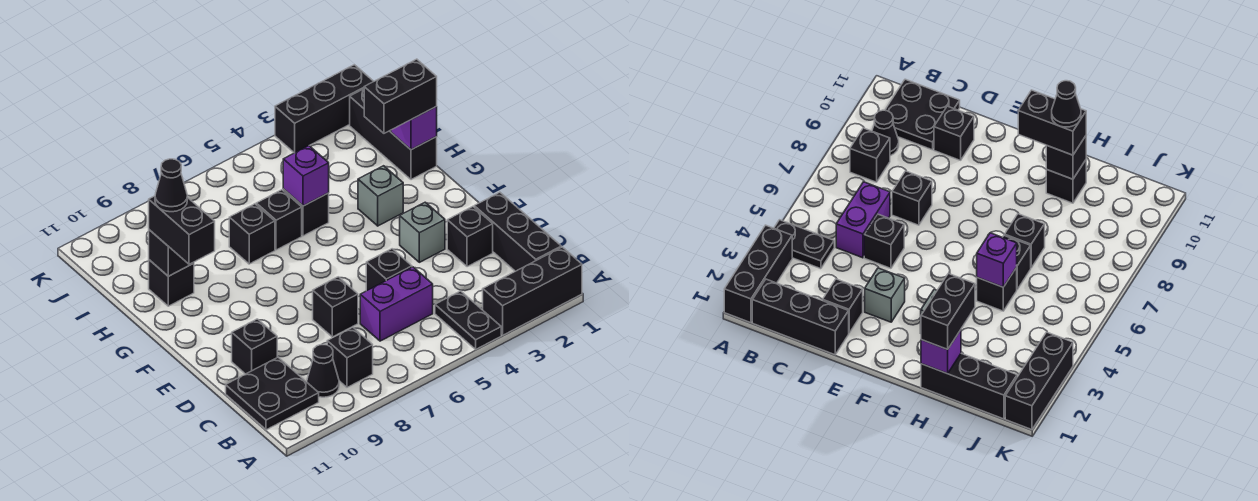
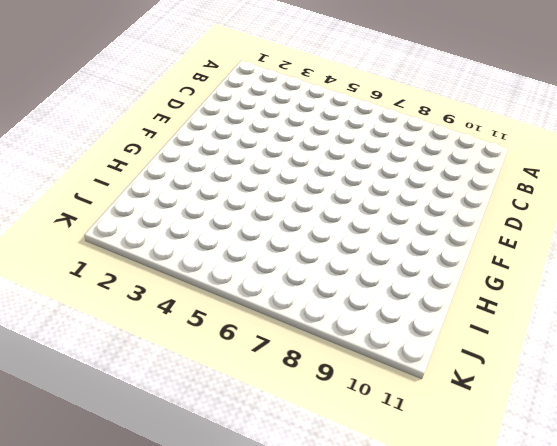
none -> black brick A1:A3 level 1
none -> black plate A4:B4 level 1
none -> black brick B1:D1 level 1

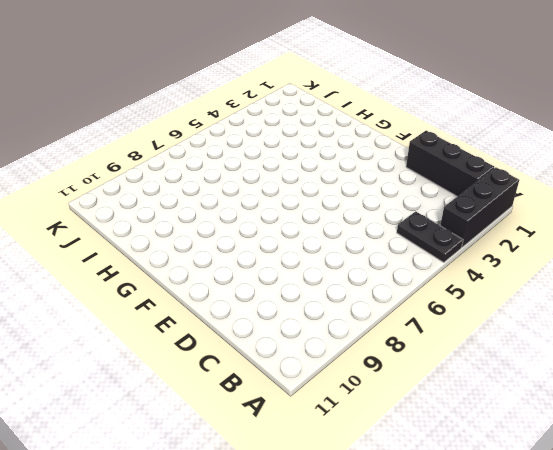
none -> black brick B8 level 1
none -> black cone B9 level 1
none -> black plate B10:C11 level 1

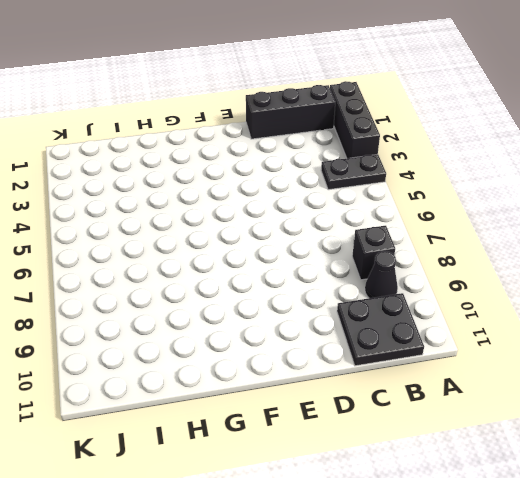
none -> purple brick C5:C6 level 1
none -> black brick D2 level 1
none -> black brick D5 level 1

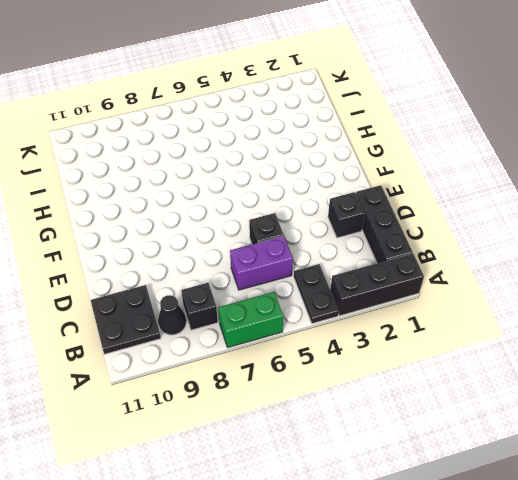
green brick A6:A7 level 1 -> none
none -> black brick D7 level 1
none -> black brick D10 level 1
none -> grey brick E3 level 1

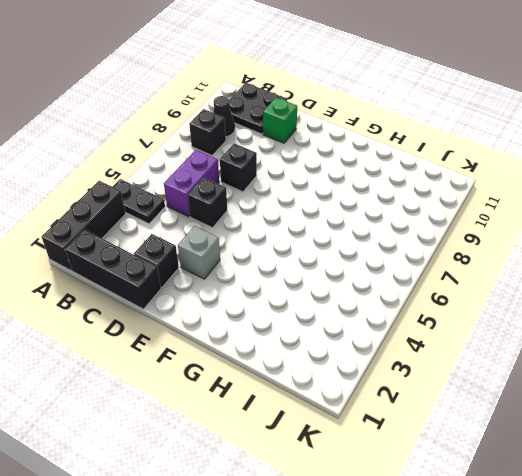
green brick D10 level 1 -> black brick D10 level 1
none -> grey brick G3 level 1
none -> black brick H1:J1 level 1
none -> black brick H5 level 1

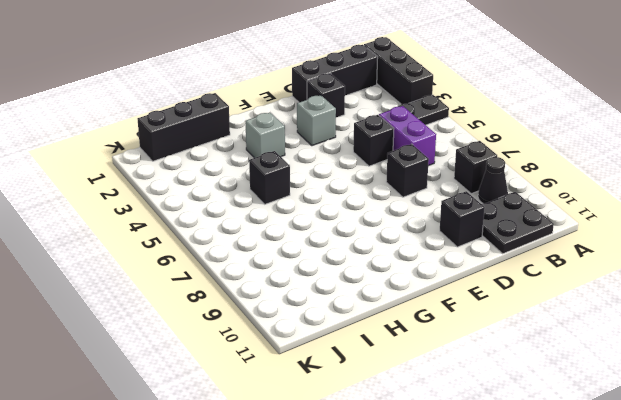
none -> black brick H6 level 1
none -> black brick H7 level 1
none -> black brick H10 level 1

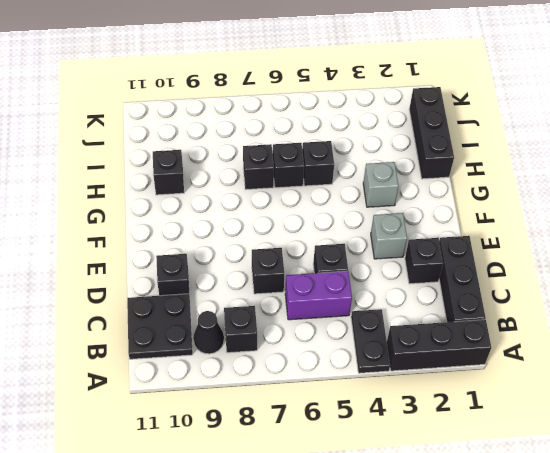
none -> black brick K1:K3 level 1
none -> purple brick H1 level 2
none -> purple brick H5 level 2

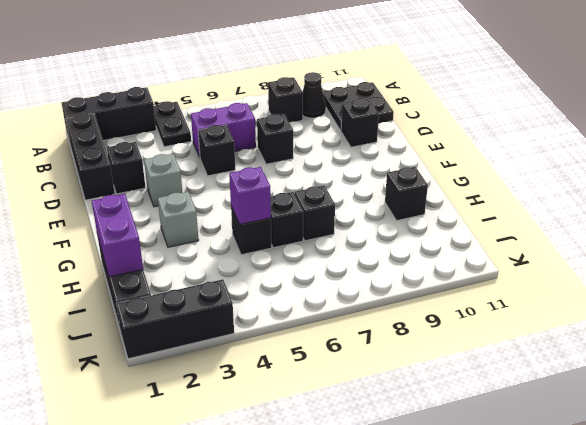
purple brick H1:I1 level 2 -> purple brick H1 level 2
none -> black brick H10 level 2
none -> black brick G10:H10 level 3
none -> black brick H1:H2 level 3

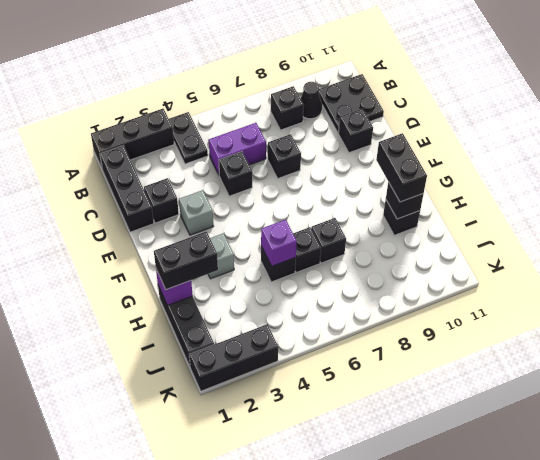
none -> black cone H10 level 4

